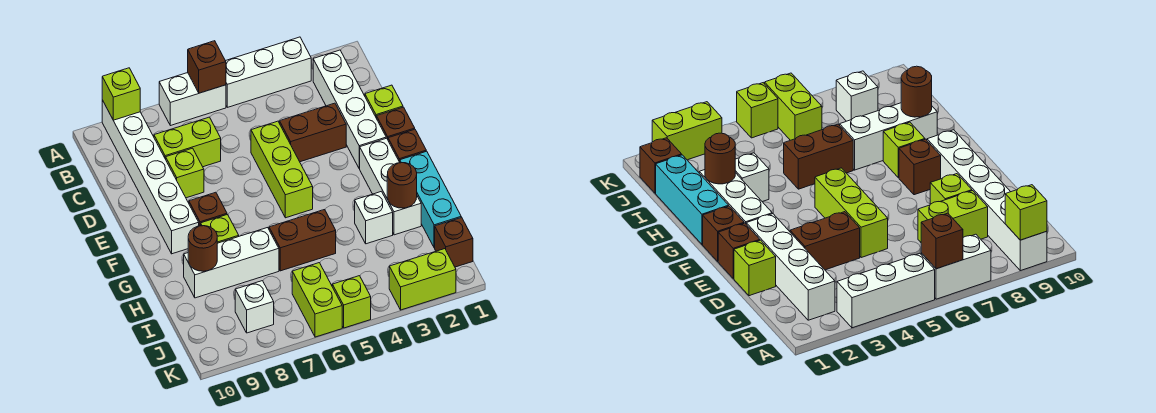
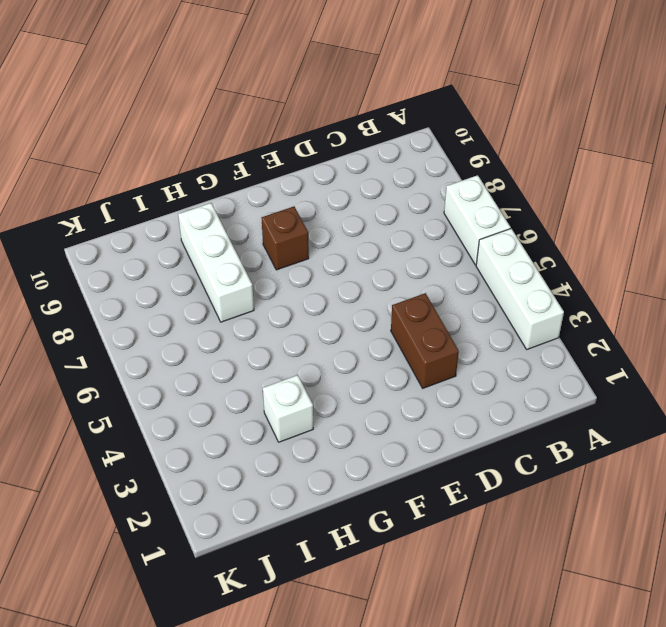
none -> white brick A9:F9 level 1
none -> white brick B2:E2 level 1
none -> lime brick C7:C8 level 1

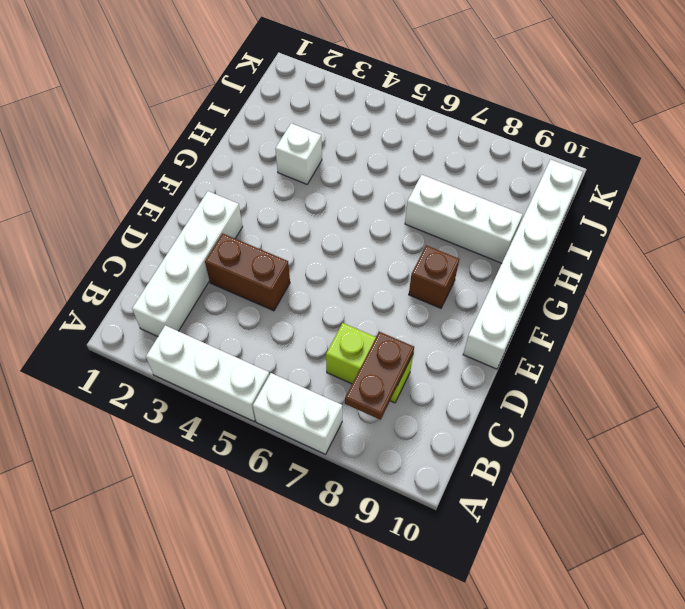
brown plate B8:C8 level 2 -> none
white brick E10:J10 level 1 -> white brick A9:F9 level 1
none -> lime brick D1 level 1
none -> lime brick D5:F5 level 1
none -> lime brick D8 level 1

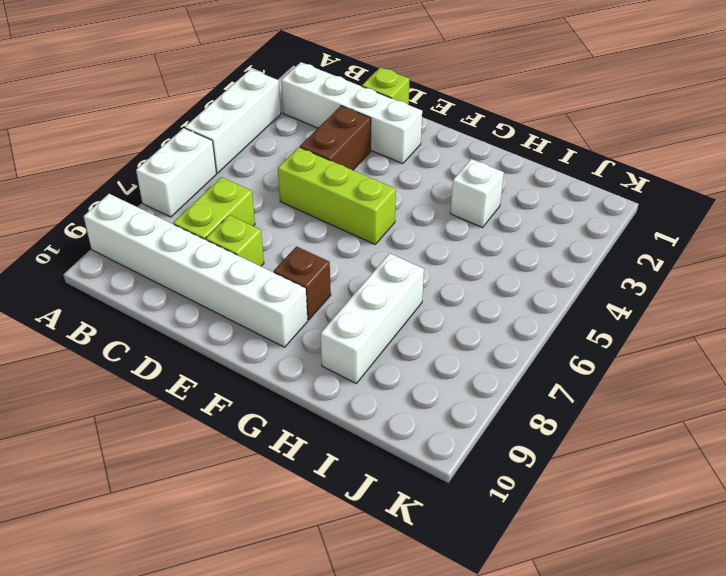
none -> brown brick E1 level 1
none -> brown brick F1 level 1
none -> white brick F2:H2 level 1

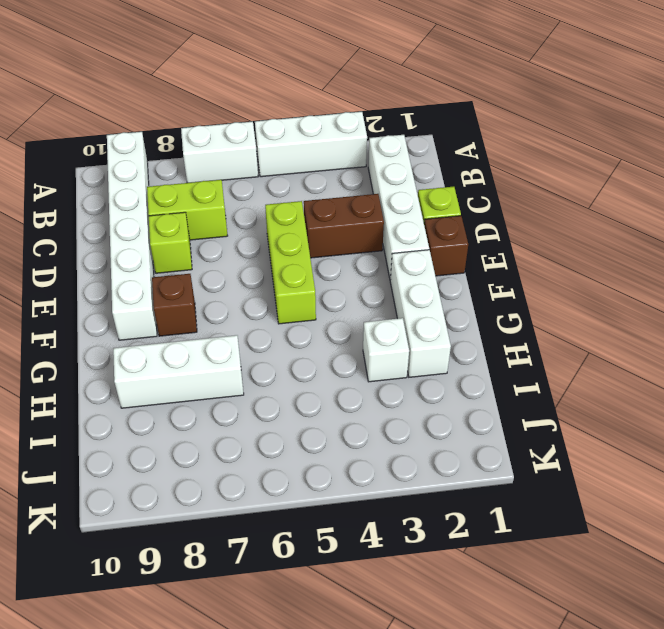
none -> brown brick F1 level 1
none -> cyan brick G1:I1 level 1
none -> lime brick G8 level 1

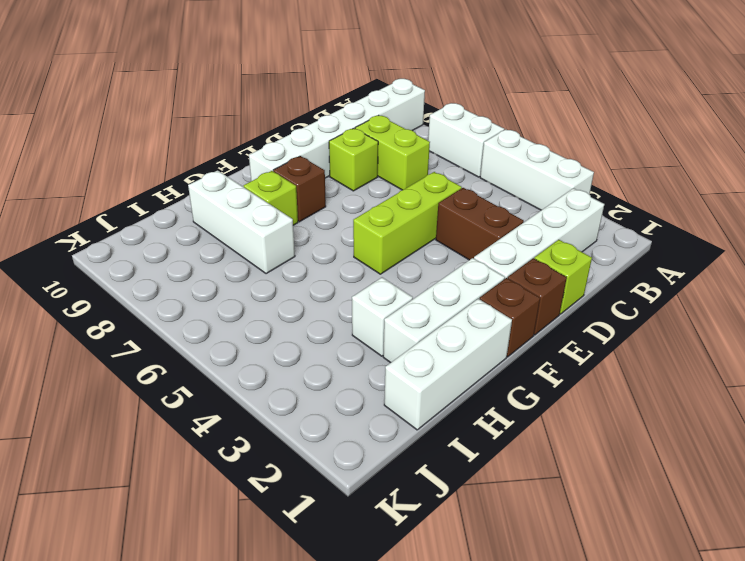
white brick G1:I1 level 1 -> cyan brick G1:I1 level 1
none -> brown brick H5:H6 level 1
none -> brown brick J1 level 1
none -> lime brick J6:K6 level 1

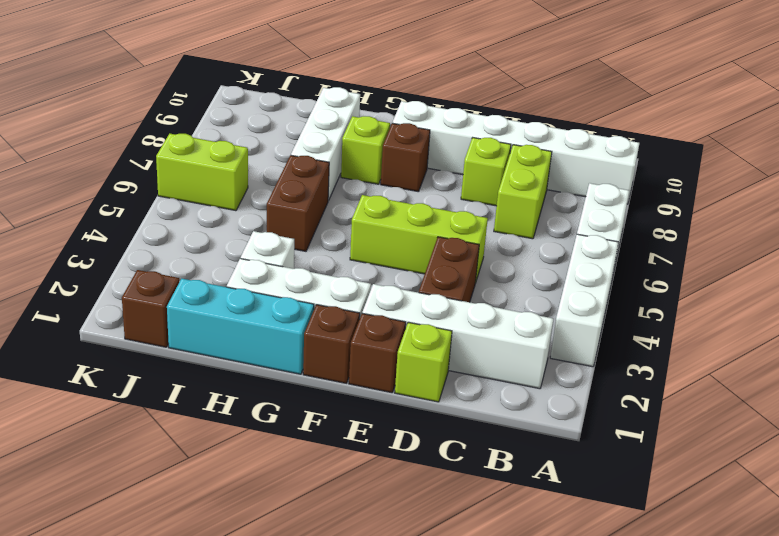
none -> white brick J8 level 1
none -> lime brick K2:K3 level 1
none -> lime brick K5 level 1

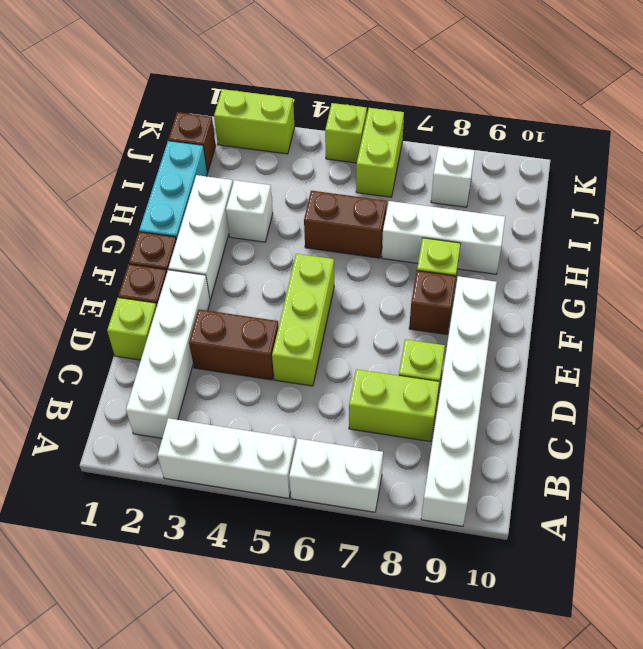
none -> brown brick A6 level 2
none -> lime brick A9 level 2
none -> brown round brick H2 level 2

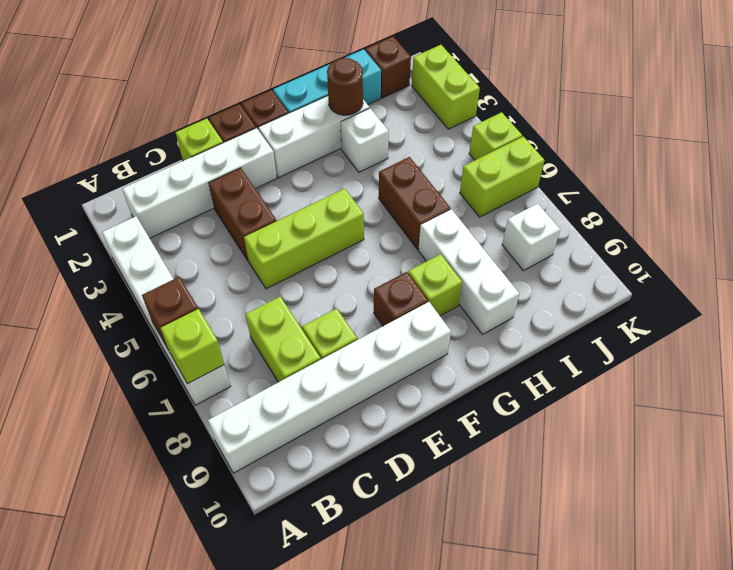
lime brick A7 level 2 -> lime brick A9 level 2
none -> brown round brick H9 level 2

